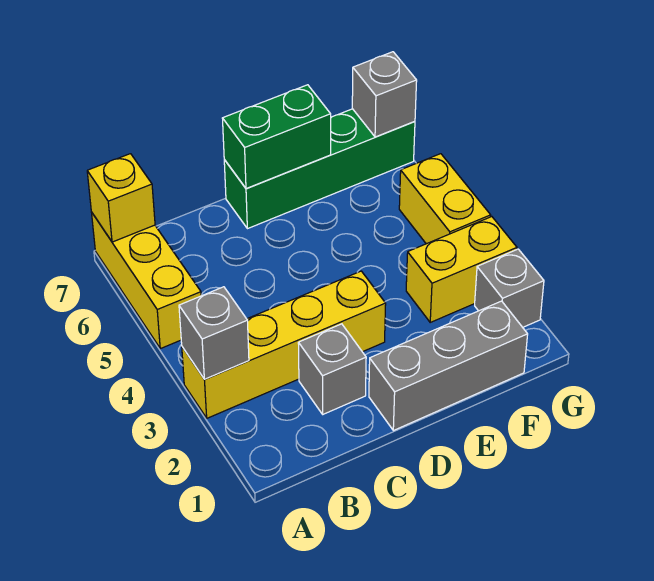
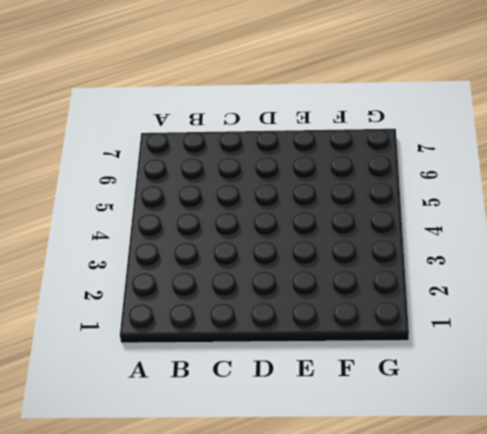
none -> yellow brick A3:D3 level 1
none -> yellow brick A5:A7 level 1
none -> grey brick C2 level 1

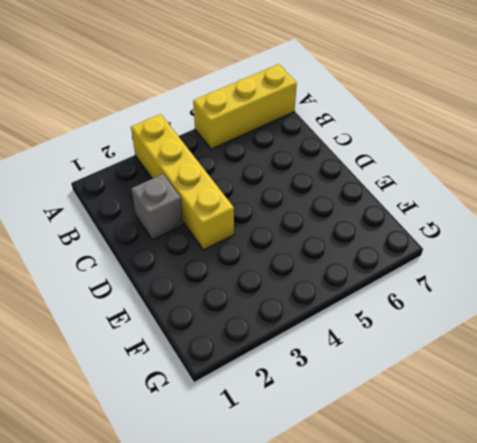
none -> grey brick D1:F1 level 1
none -> green brick D7:G7 level 1
none -> yellow brick F3:G3 level 1

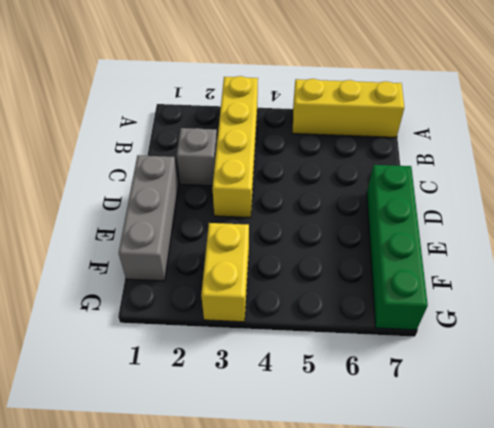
none -> grey brick G2 level 1
none -> yellow brick G4:G5 level 1
none -> grey brick A3 level 2

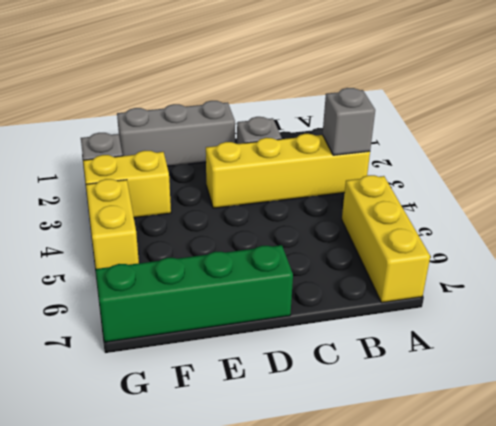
none -> yellow brick A7 level 2
none -> green brick D7:E7 level 2
none -> grey brick G7 level 2

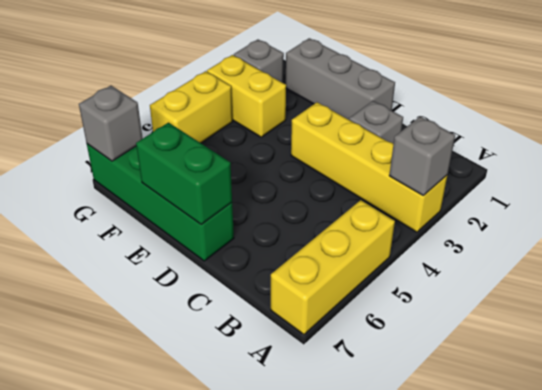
none -> yellow brick A7 level 2

